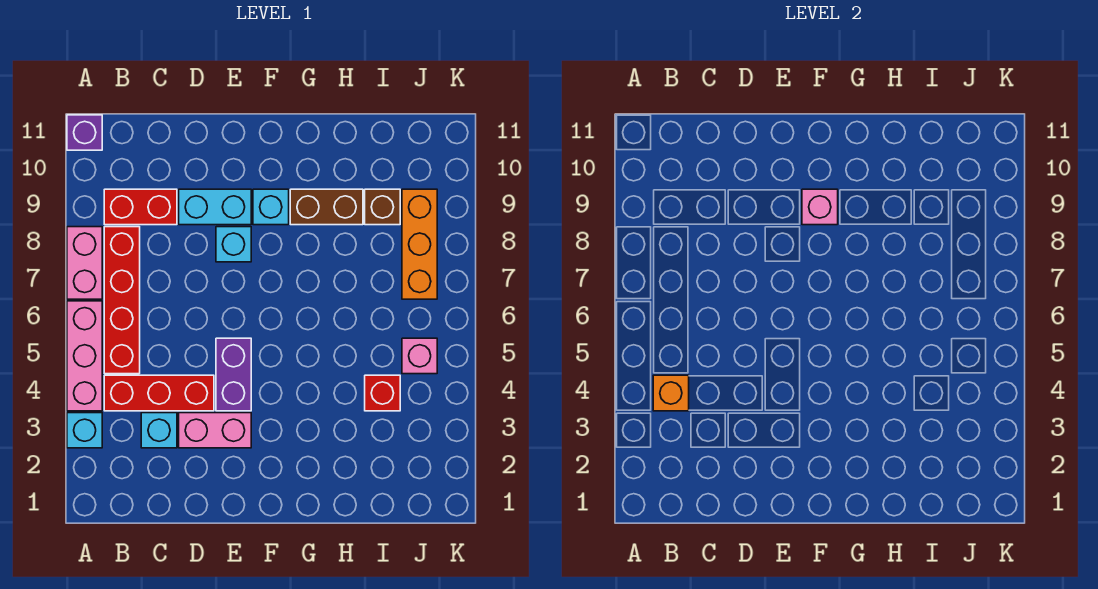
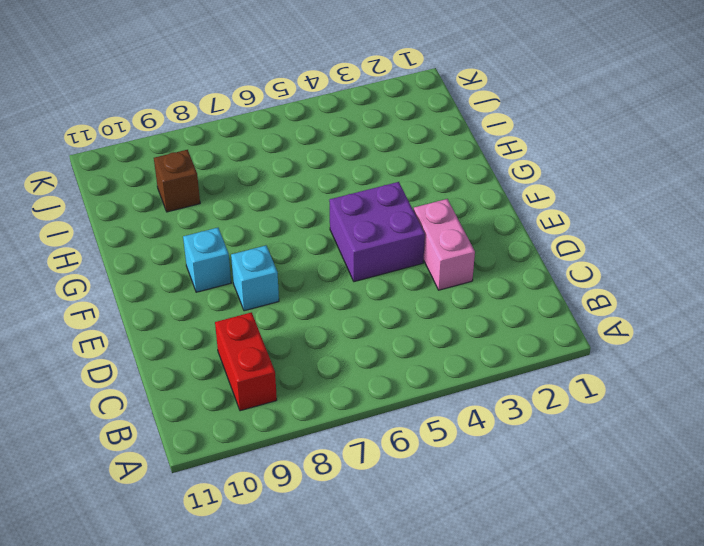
purple brick E4:F5 level 1 -> purple brick E4:E5 level 1
none -> cyan brick A3 level 1
none -> pink brick A4:A6 level 1
none -> pink brick A7:A8 level 1

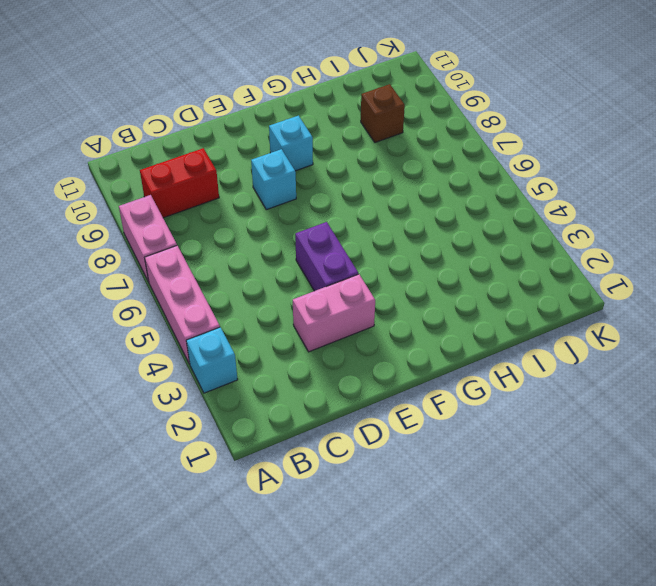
none -> purple brick A11 level 1
none -> red brick B4:D4 level 1
none -> red brick B5:B8 level 1

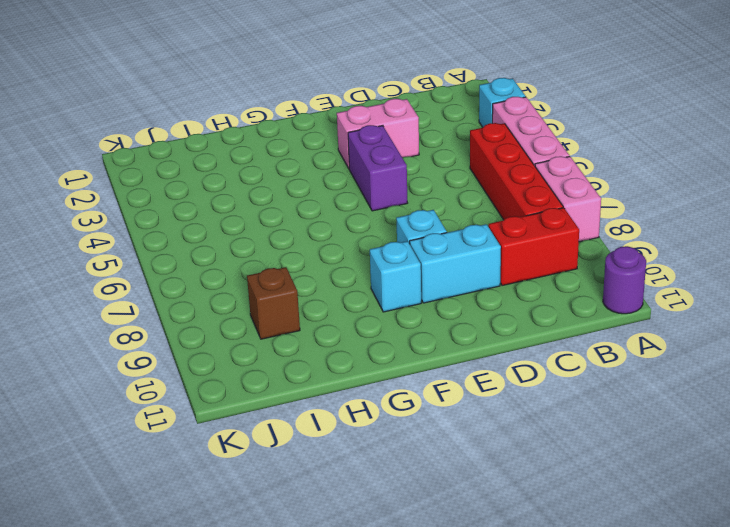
purple round brick A11 level 1 -> purple brick A11 level 1
none -> red brick B4:D4 level 1
none -> cyan brick C3 level 1
none -> brown brick G9:H9 level 1

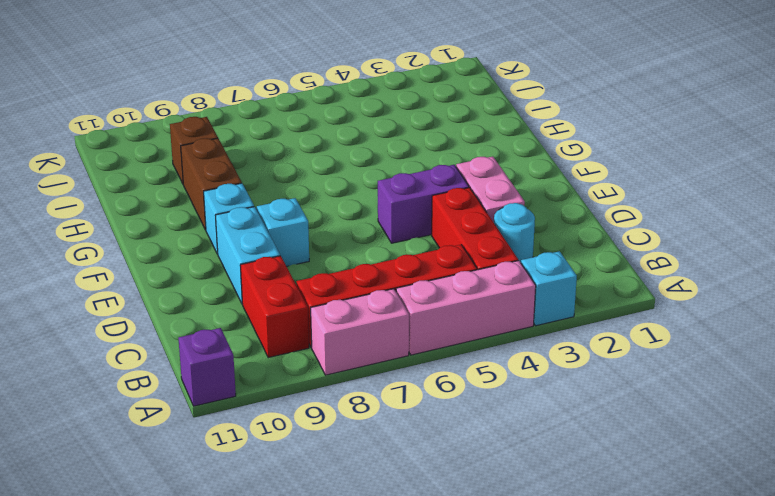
cyan round brick C3 level 1 -> cyan brick C3 level 1
none -> red brick I4 level 1
none -> pink brick J5 level 1
none -> orange brick J7:J9 level 1

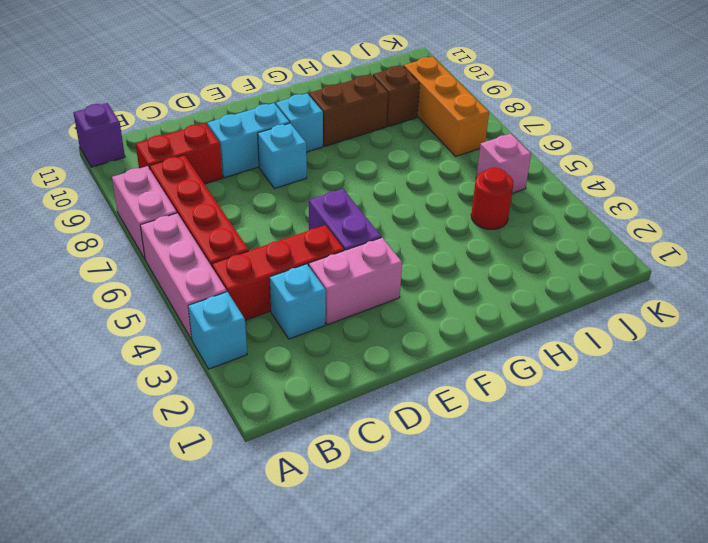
red round brick I4 level 1 -> red brick I4 level 1
none -> orange brick B4 level 2
none -> pink brick F9 level 2

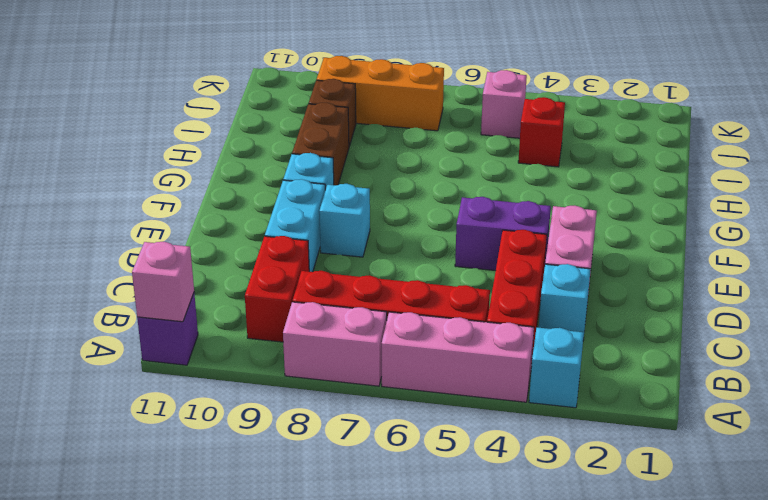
pink brick A11 level 2 -> pink brick F9 level 2
none -> orange brick B4 level 2

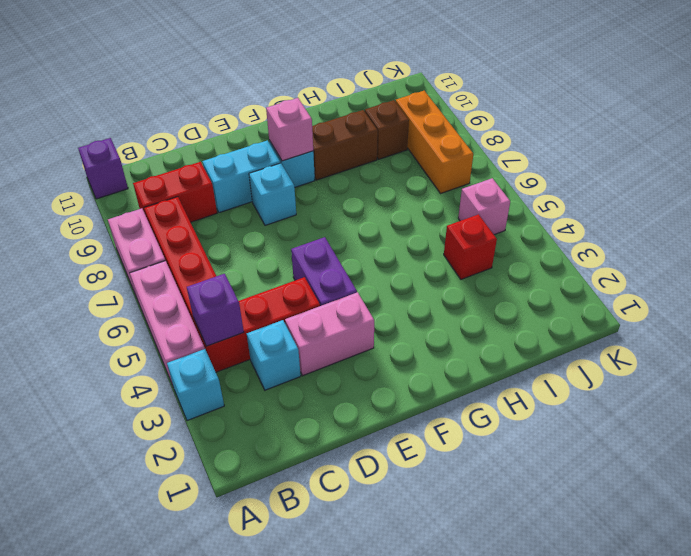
purple brick B4 level 2 -> orange brick B4 level 2

